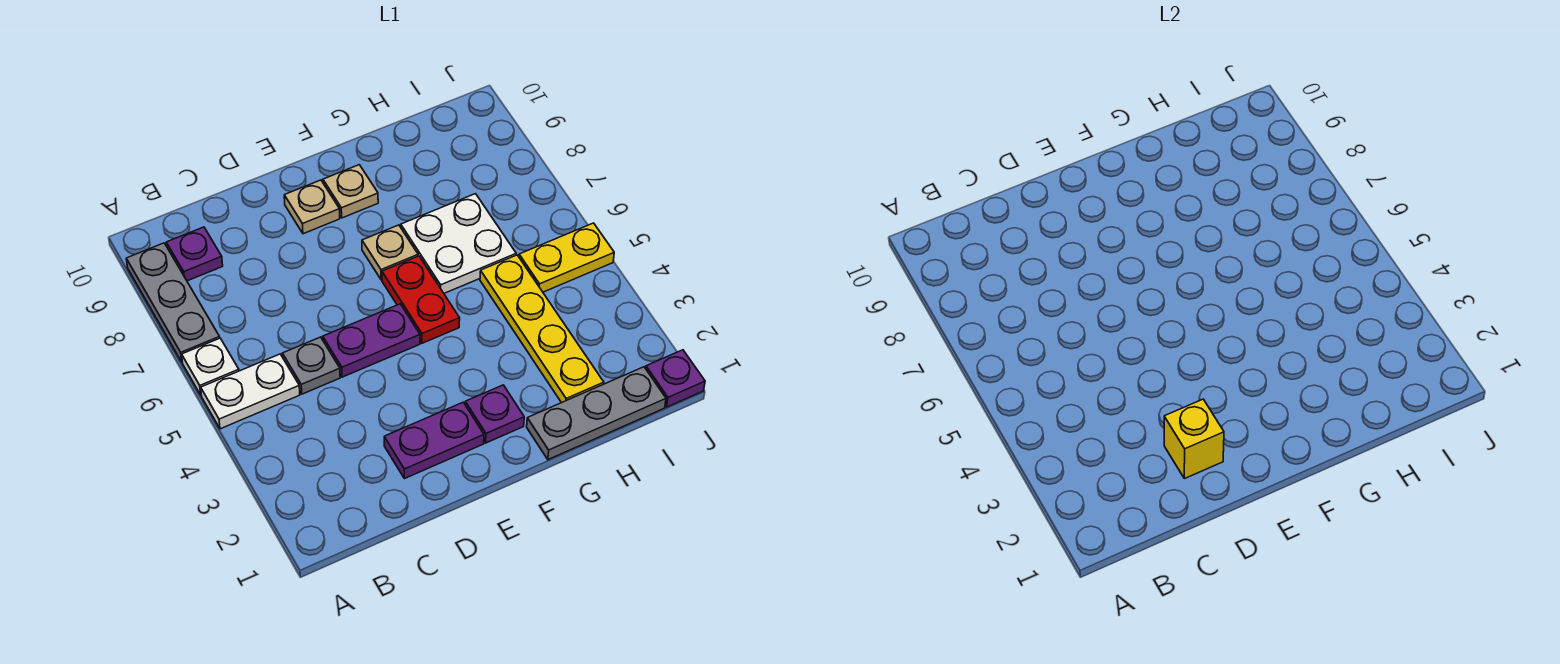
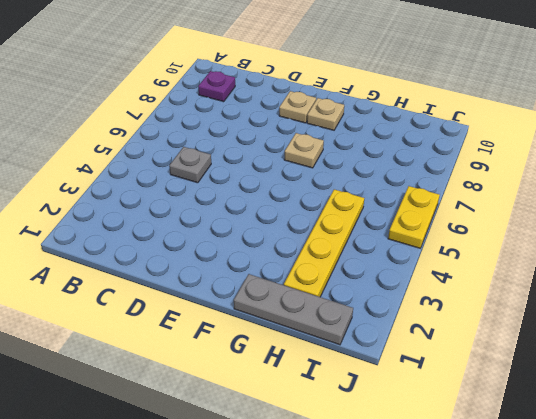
yellow plate J5:J6 level 1 -> yellow plate I5:J5 level 1
none -> white plate A5:B5 level 1
none -> white plate A6 level 1
none -> grey plate A7:A9 level 1

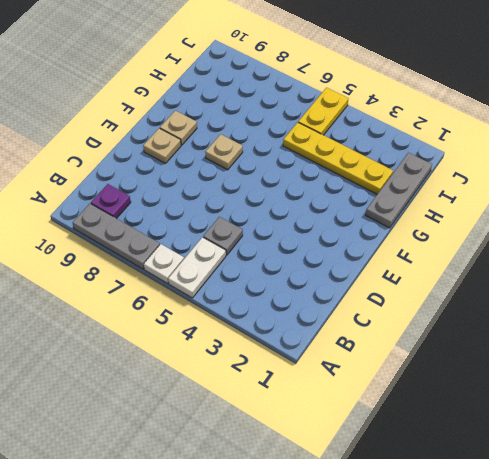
none -> purple plate D2:E2 level 1
none -> purple plate D5:E5 level 1
none -> purple plate F2 level 1

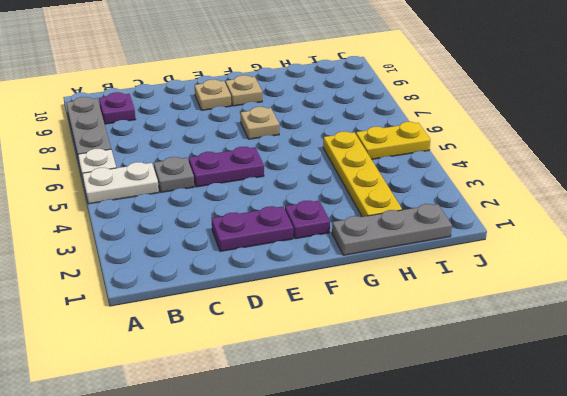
none -> red plate F5:F6 level 1
none -> white plate G6:H7 level 1
none -> purple plate J1 level 1

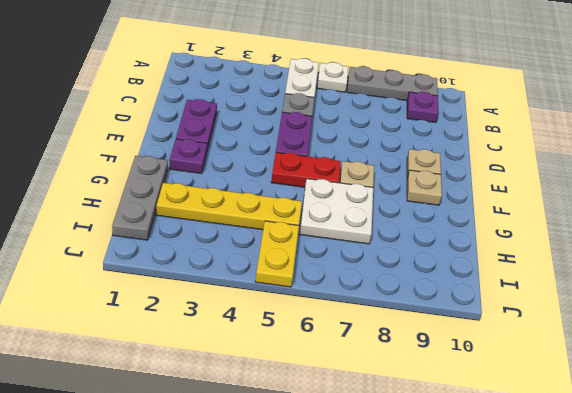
none -> purple plate J1 level 1
none -> yellow brick D2 level 2

